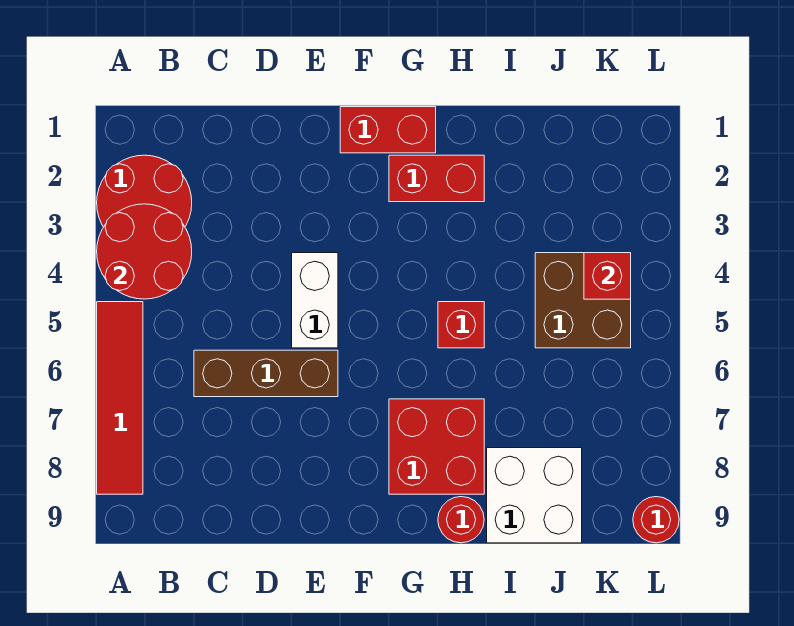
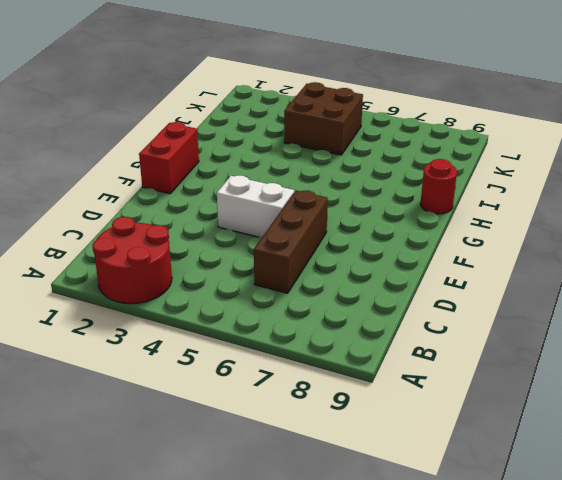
none -> red tile A5:A8 level 1
none -> red brick G2:H2 level 1
none -> red brick G7:H8 level 1

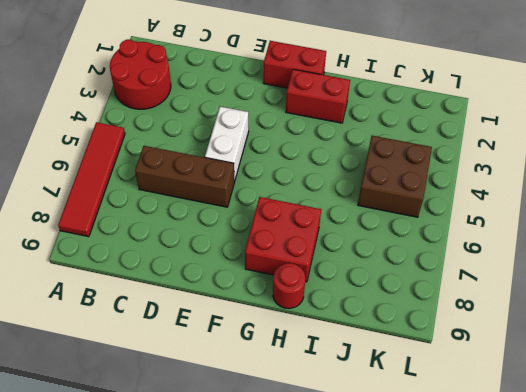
none -> red brick H5 level 1
none -> white brick I8:J9 level 1
none -> red round brick L9 level 1

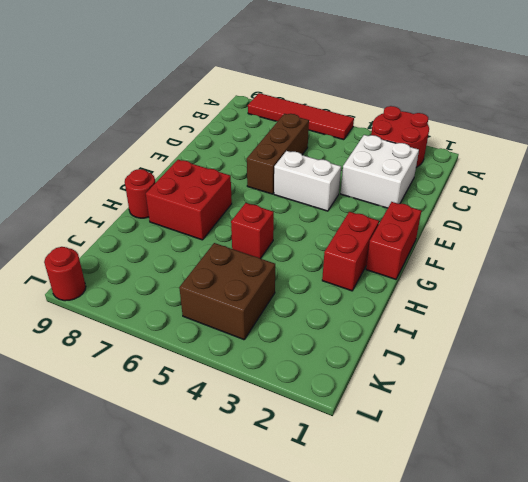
white brick C2:D3 level 1 -> white brick I8:J9 level 1
none -> red round brick A3:B4 level 2
none -> red brick K4 level 2

